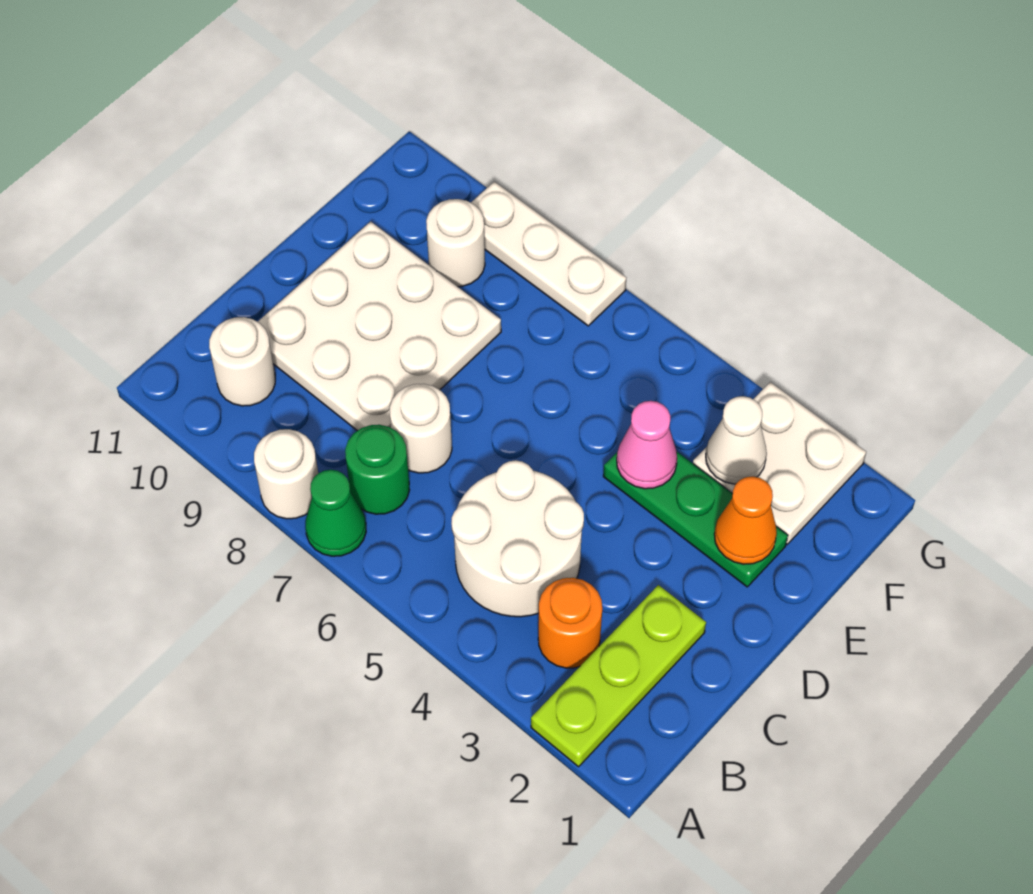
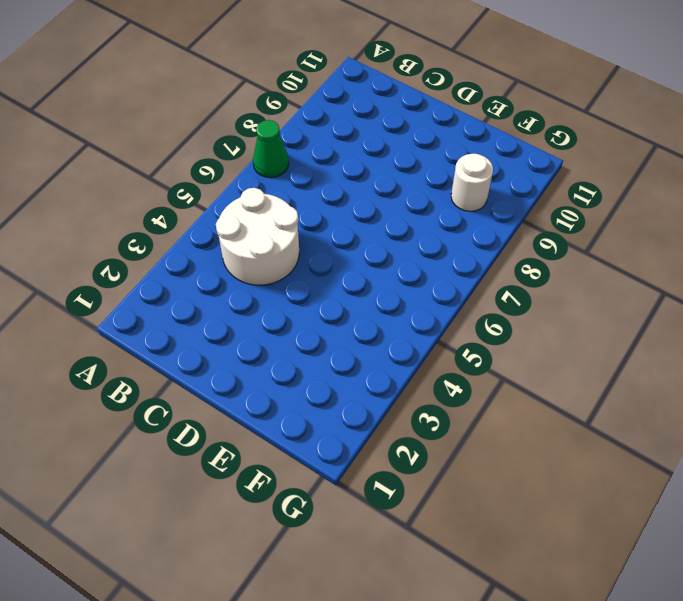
none -> lime plate A2:C2 level 1
none -> white round brick A8 level 1
none -> orange round brick B3 level 1

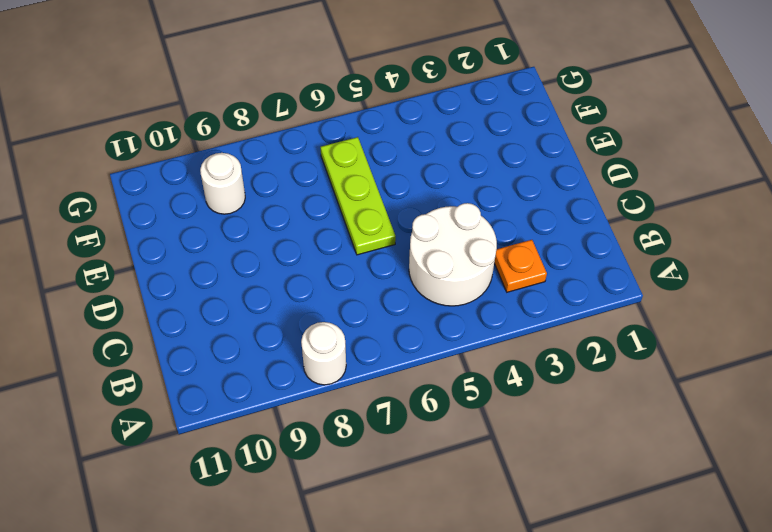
orange plate B3 level 1 -> orange round brick B3 level 1
lime plate D6:F6 level 1 -> lime plate A2:C2 level 1
none -> green cone A7 level 1
none -> green round brick B7 level 1
none -> white round brick B10 level 1

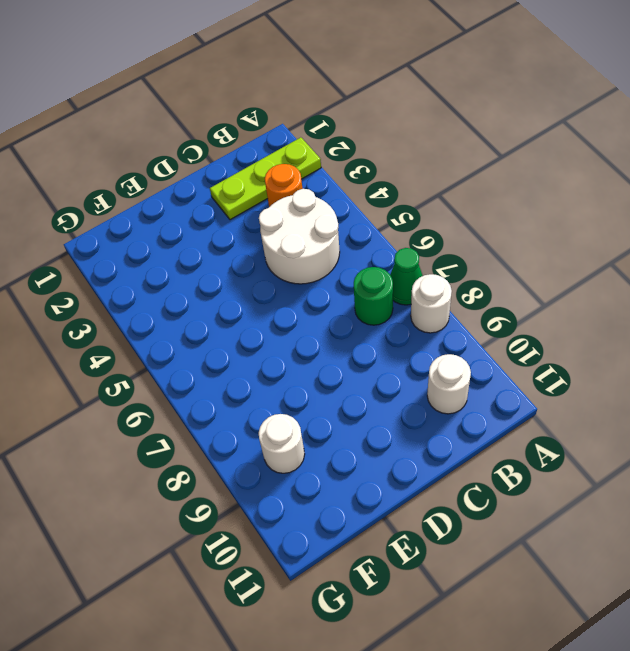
none -> white round brick C7 level 1
none -> white plate C8:E10 level 1
none -> green plate E2:E4 level 1

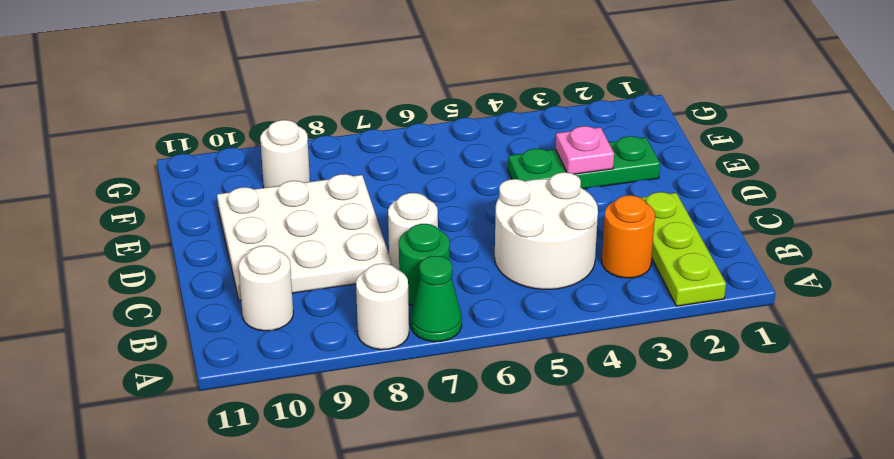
pink plate E3 level 2 -> none
none -> white plate F2:G3 level 1
none -> white plate G7:G9 level 1
none -> orange cone E2 level 2

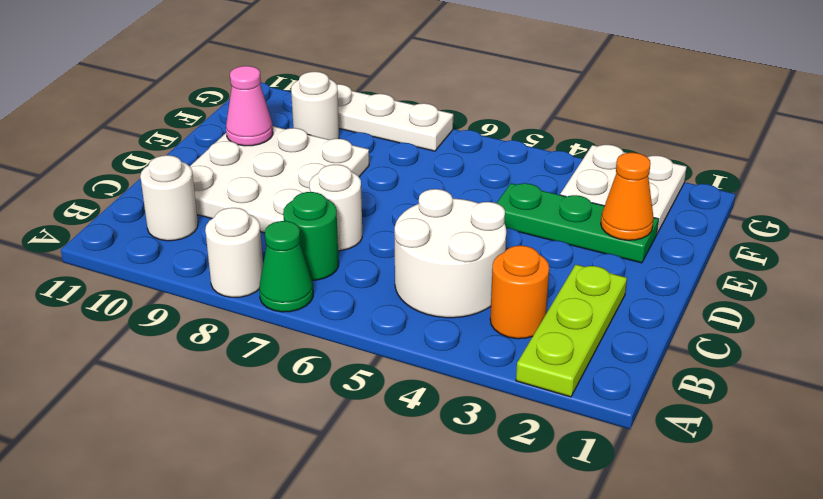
pink cone E10 level 2 -> pink cone E4 level 2
none -> white cone F3 level 2

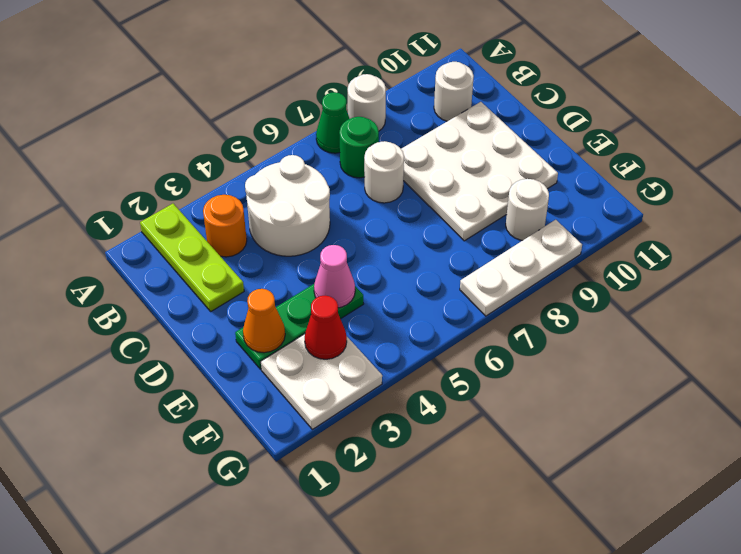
red cone F3 level 2 -> white cone F3 level 2

